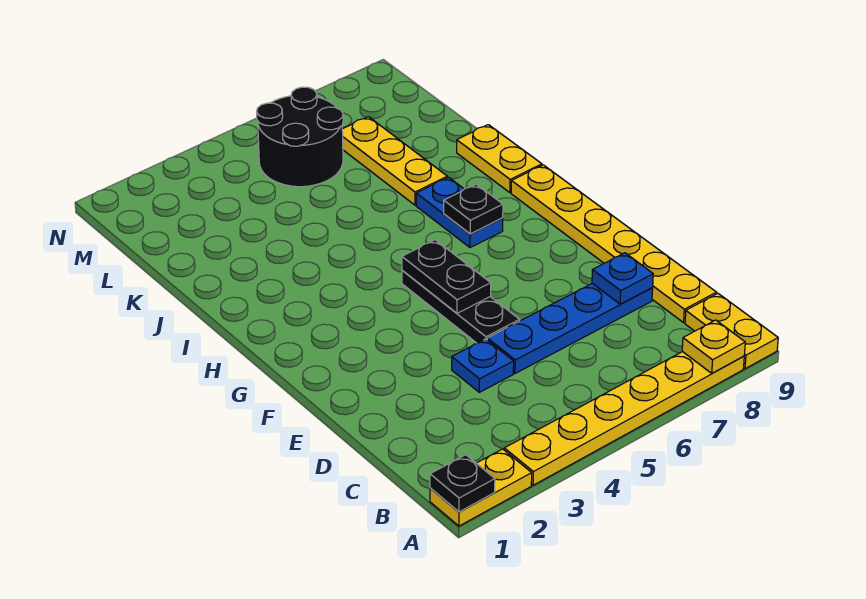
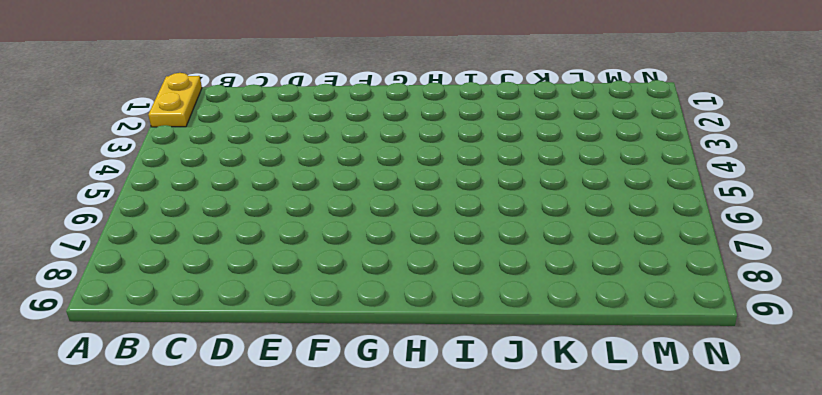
none -> yellow plate A3:A8 level 1
none -> yellow plate A9:B9 level 1
none -> yellow plate C9:H9 level 1

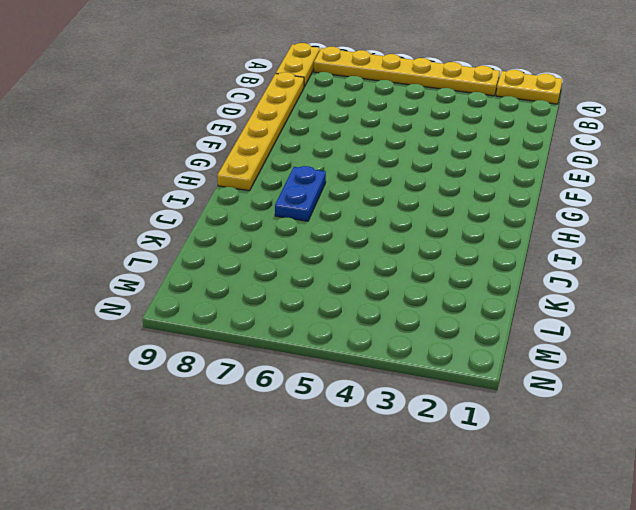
none -> blue plate D4 level 1
none -> blue plate D5:D8 level 1
none -> black plate E5:G5 level 1

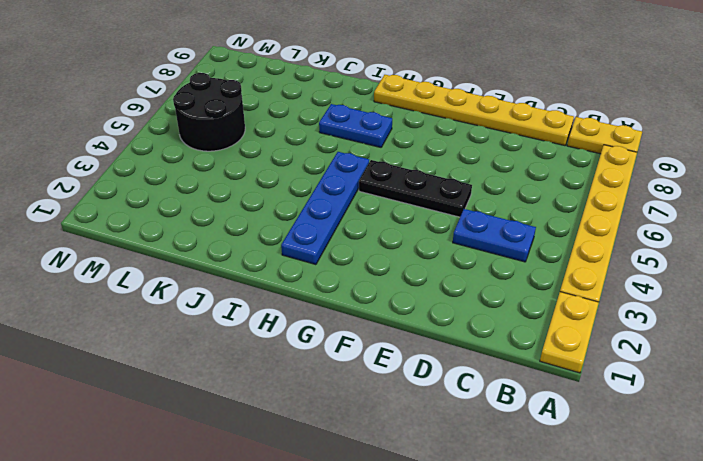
blue plate C4:D4 level 1 -> blue plate D4 level 1
blue plate H2:H5 level 1 -> blue plate D5:D8 level 1
none -> yellow plate I9:J9 level 1
none -> yellow plate J7:L7 level 1
none -> black plate A1 level 2

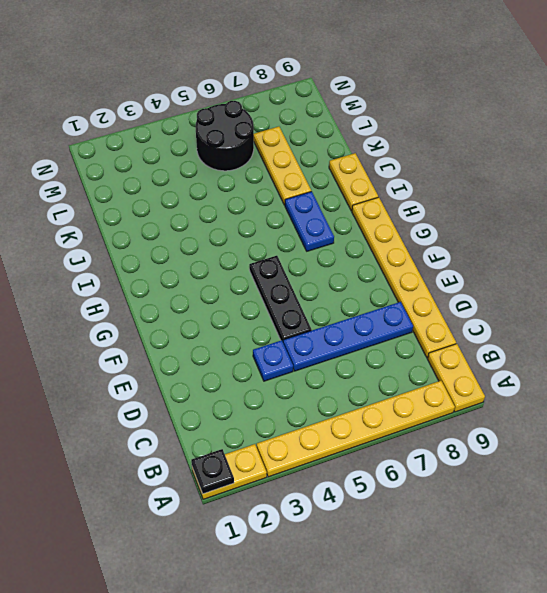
none -> yellow plate A8 level 2
none -> blue plate D8 level 2
none -> black plate F5:G5 level 2

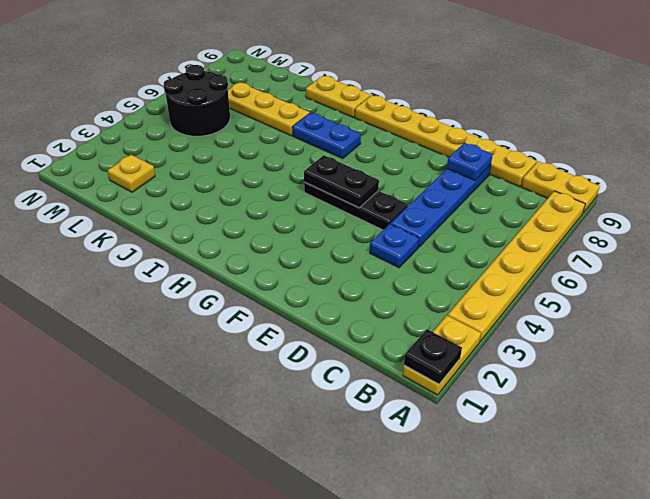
yellow plate L2 level 1 -> yellow plate A8 level 2
none -> black plate H7 level 2

